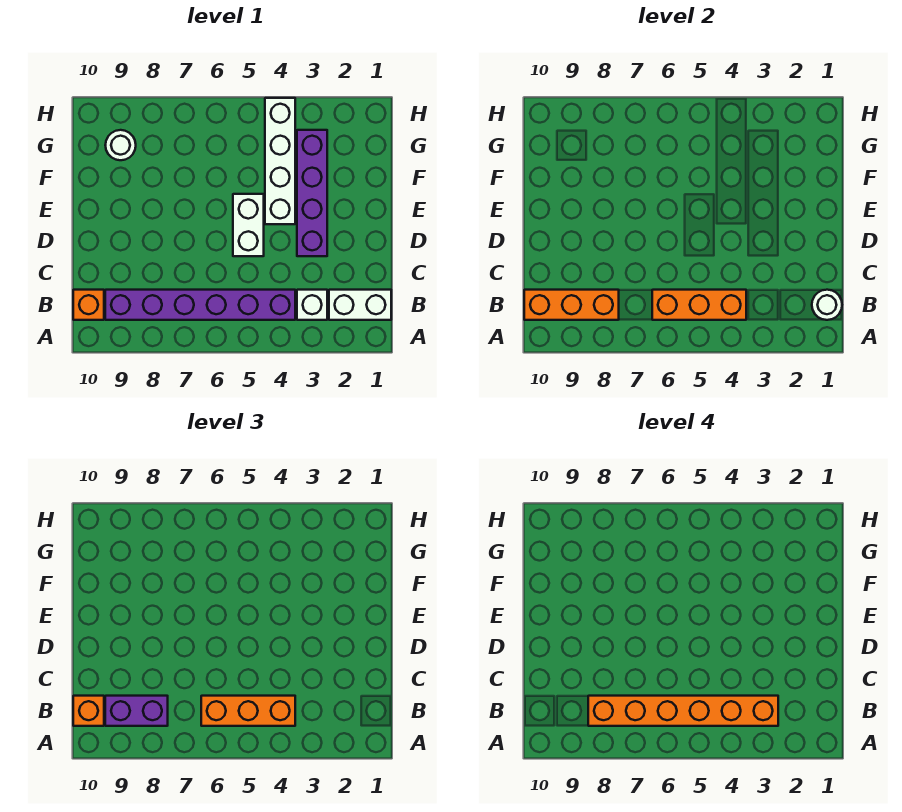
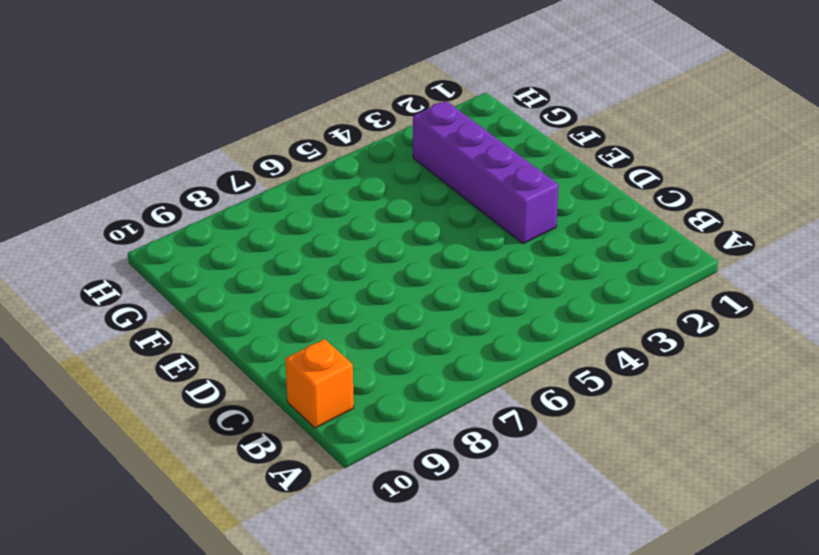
none -> white brick B1:B2 level 1
none -> white brick B3 level 1
none -> purple brick B4:B9 level 1

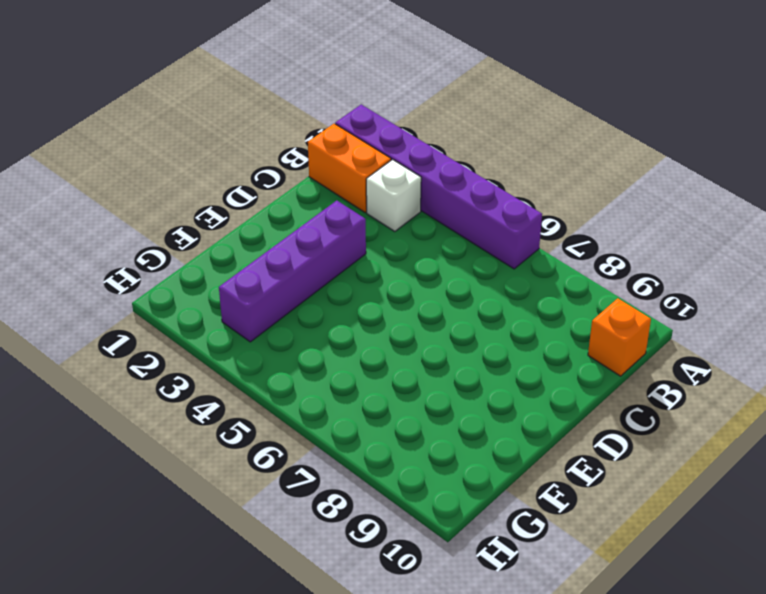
purple brick A1:A6 level 1 -> purple brick B4:B9 level 1
orange brick B1:B2 level 1 -> white brick B1:B2 level 1
none -> white brick D5:E5 level 1
none -> white brick E4:H4 level 1
none -> white round brick G9 level 1

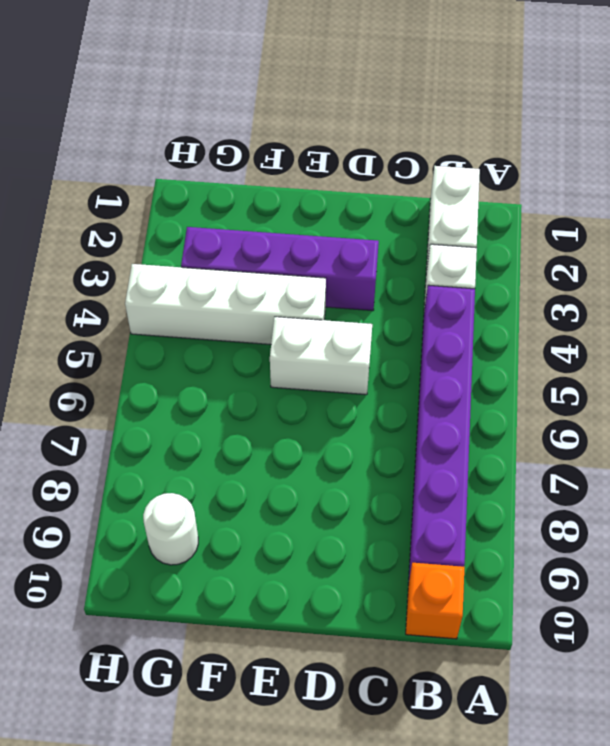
none -> white round brick B1 level 2
none -> orange brick B4:B6 level 2
none -> orange brick B8:B10 level 2

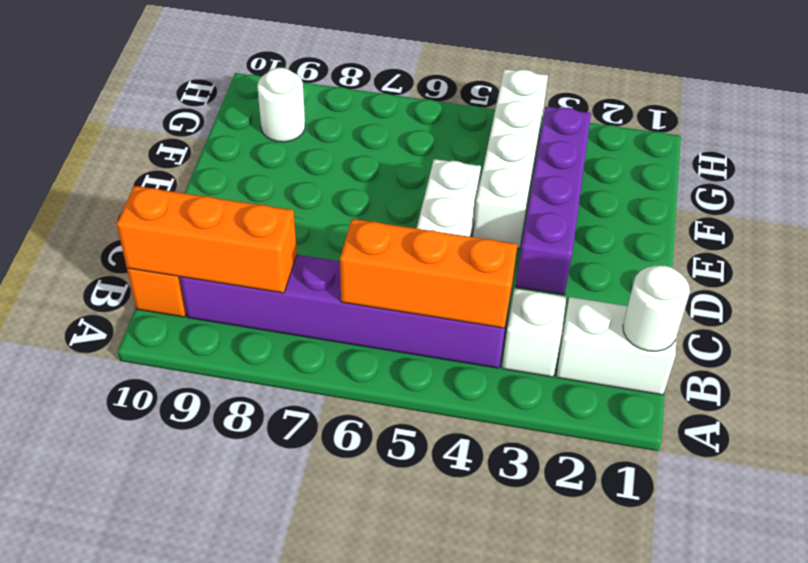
none -> orange brick B4:B6 level 3
none -> purple brick B8:B9 level 3
none -> orange brick B10 level 3

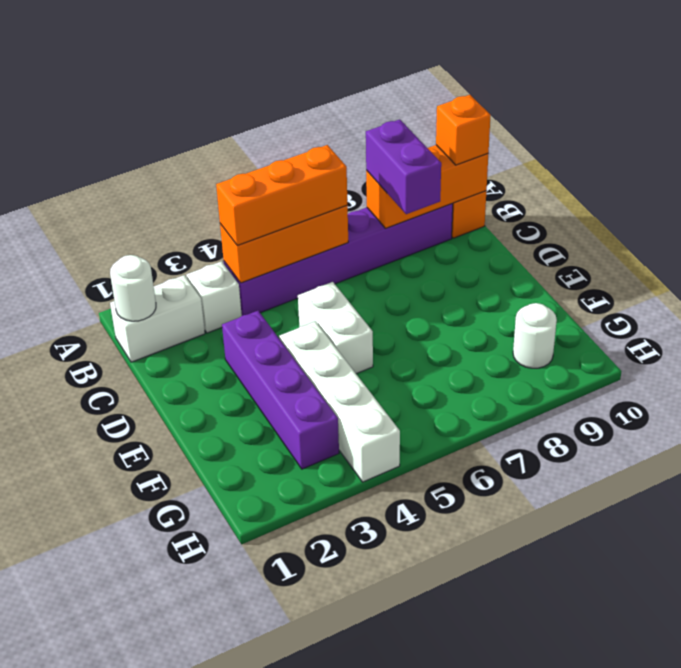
purple brick B8:C8 level 3 -> purple brick B8:B9 level 3
none -> orange brick B3:B8 level 4

